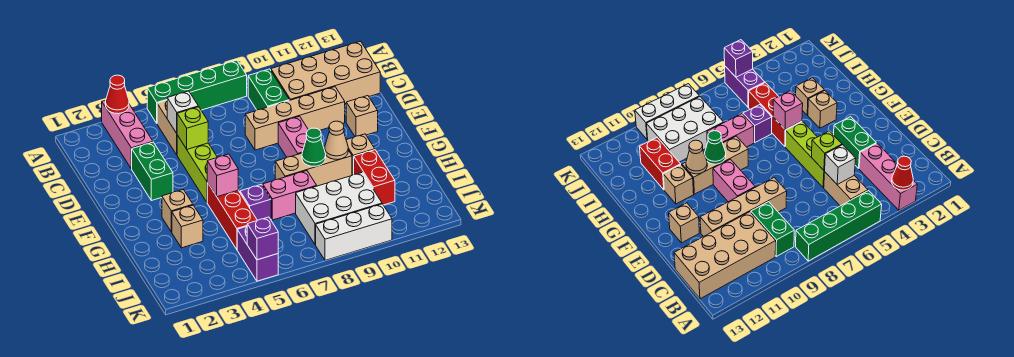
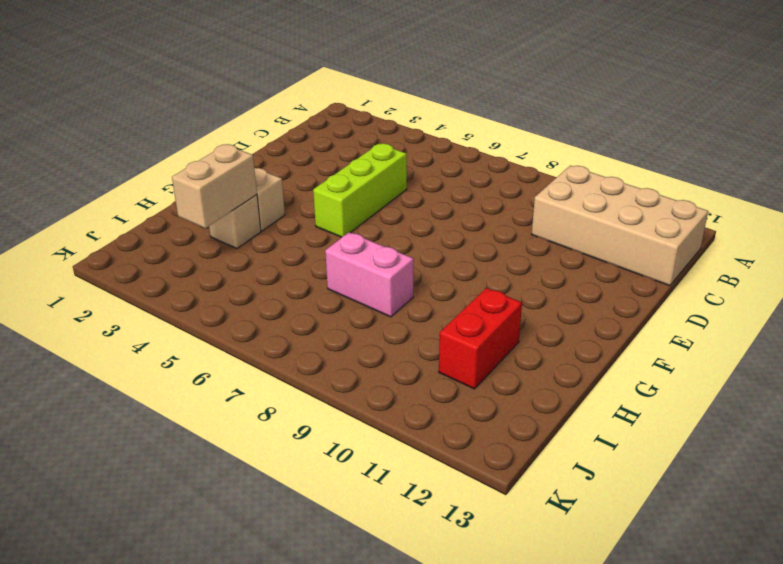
tan brick H3:I3 level 2 -> tan brick B5:C5 level 1
none -> pink brick A3:C3 level 1
none -> green brick A5:A8 level 1
none -> green brick B9:C9 level 1

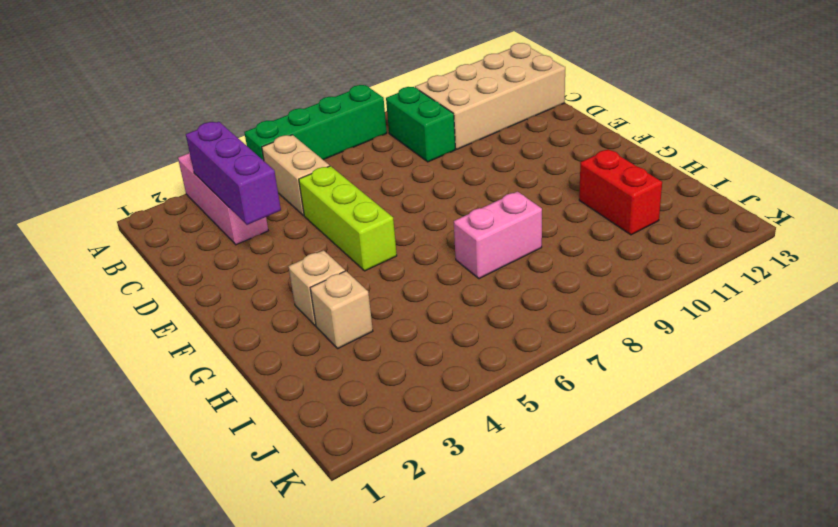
purple brick B3:D3 level 2 -> none
none -> green brick D3:E3 level 1
none -> tan brick D8:D11 level 1
none -> pink brick E9:F9 level 1

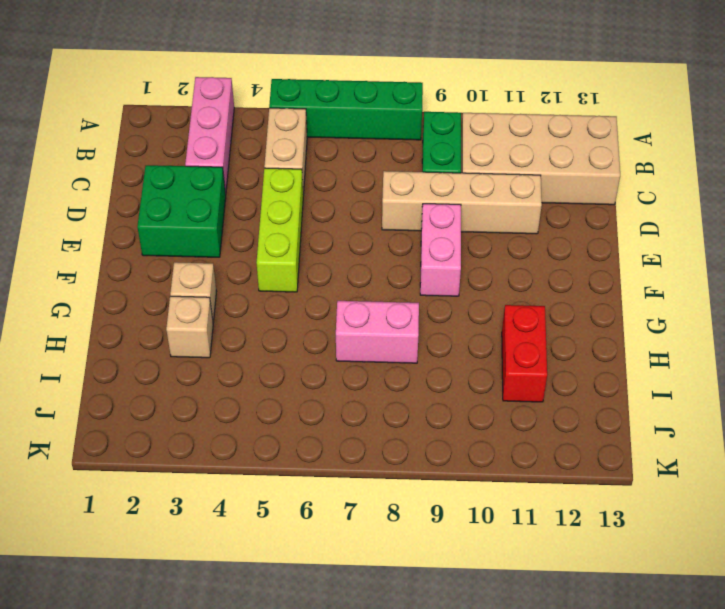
green brick D2:E3 level 1 -> green brick D3:E3 level 1
none -> tan brick E12 level 1
none -> red brick G5:I5 level 1
none -> tan brick G8:G10 level 1

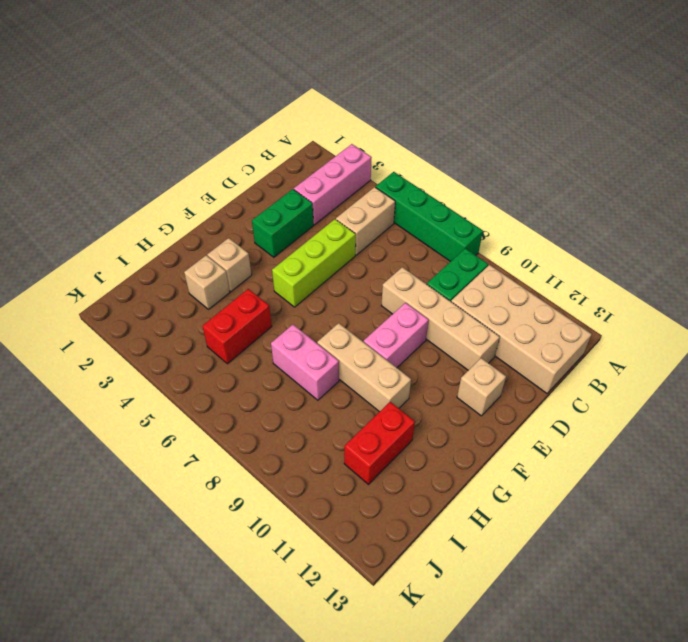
red brick H5:I5 level 1 -> red brick G5:I5 level 1
none -> tan brick G11 level 1
none -> purple brick H6 level 1
none -> white brick I8:J10 level 1

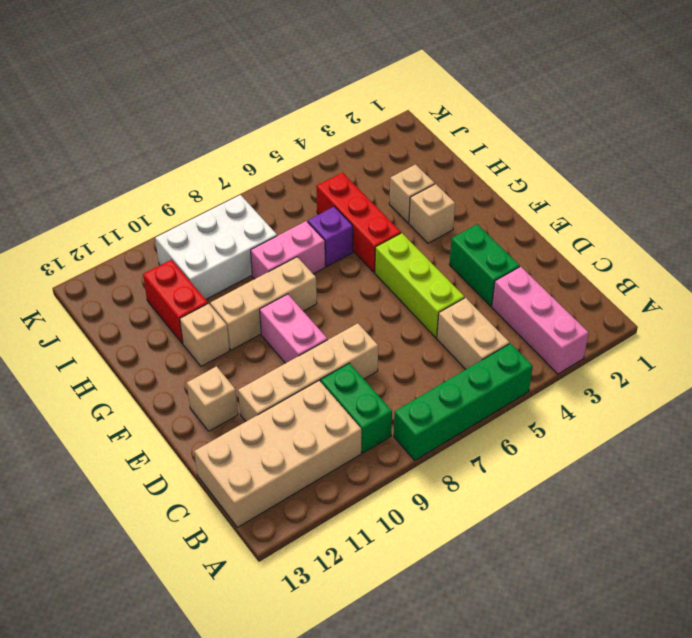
none -> purple brick J5:K5 level 1
none -> white brick K8:K10 level 1
none -> red cone A3 level 2

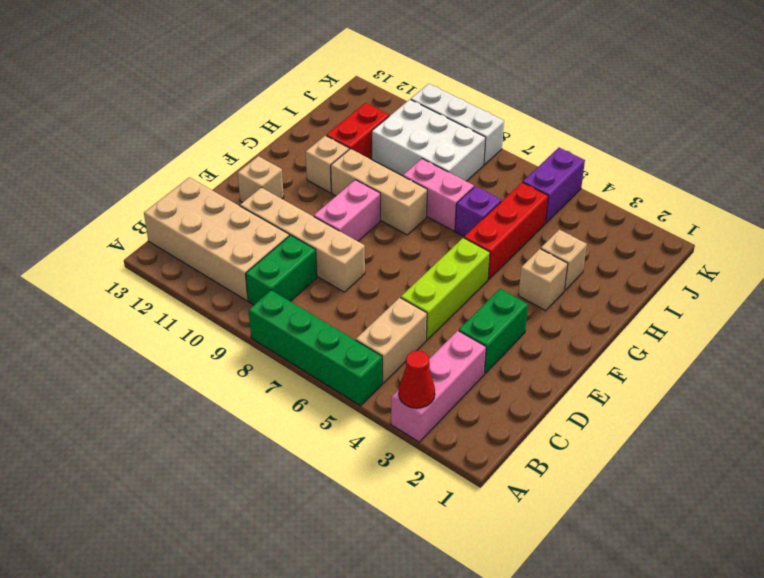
none -> white brick C5 level 2
none -> lime brick D5 level 2
none -> pink brick G5 level 2

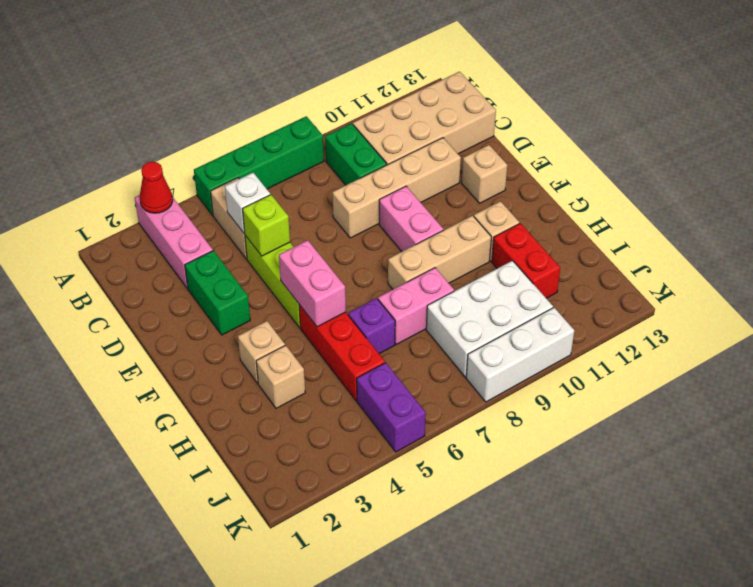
pink brick F5:G5 level 2 -> pink brick G5 level 2
none -> green cone G9 level 2
none -> tan cone G10 level 2
none -> purple brick K5 level 2

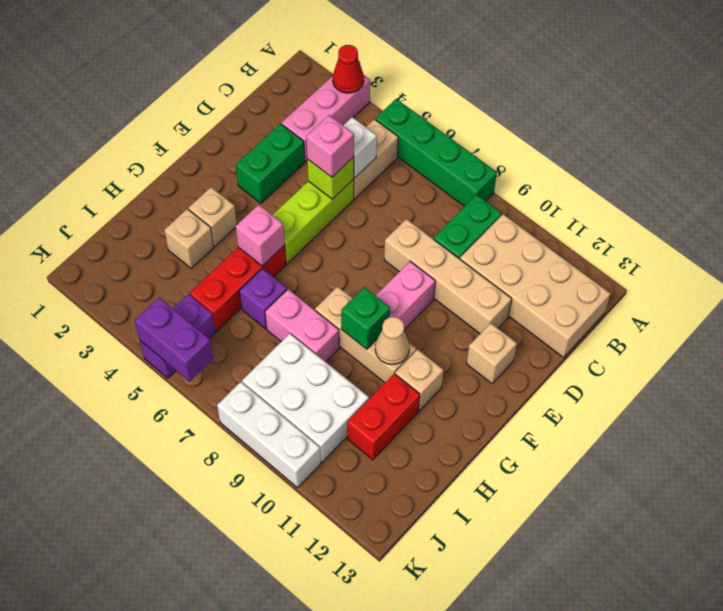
pink brick D5 level 3 -> none
green brick G9 level 2 -> green cone G9 level 2
purple brick K5:K6 level 2 -> purple brick K5 level 2

